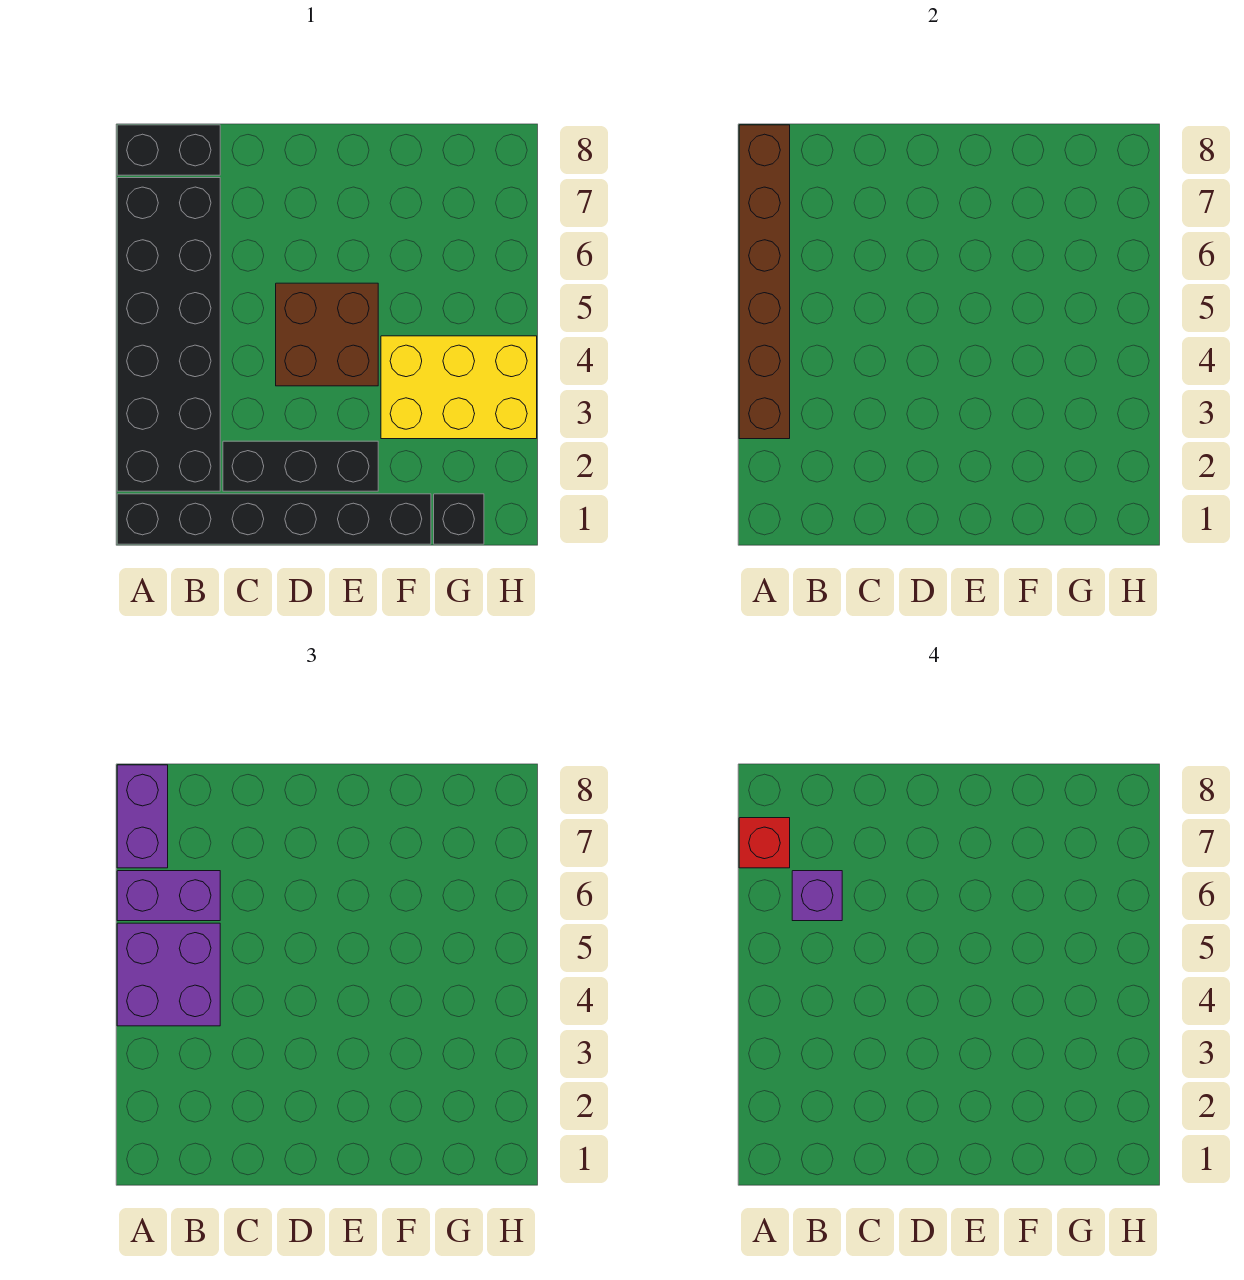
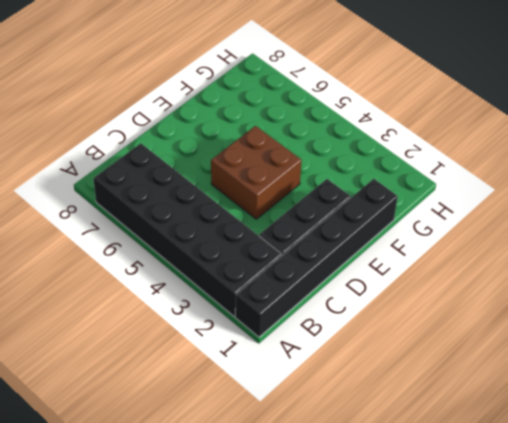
none -> black brick A8:B8 level 1
none -> yellow brick F3:H4 level 1
none -> black brick G1 level 1

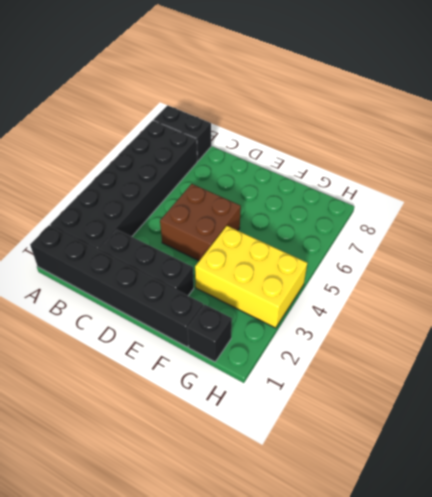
none -> brown brick A3:A8 level 2
none -> purple brick A4:B5 level 3
none -> purple brick A6:B6 level 3

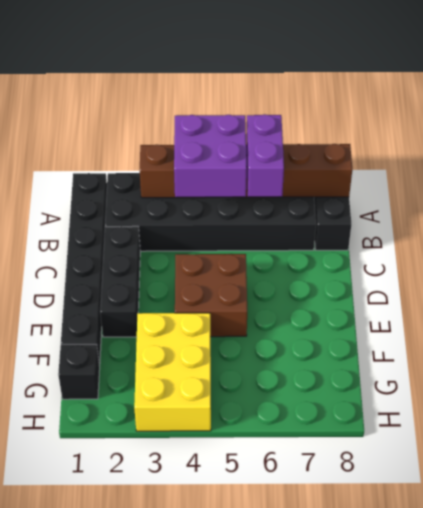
none -> purple brick A7:A8 level 3
none -> red brick A7 level 4
none -> purple brick B6 level 4

